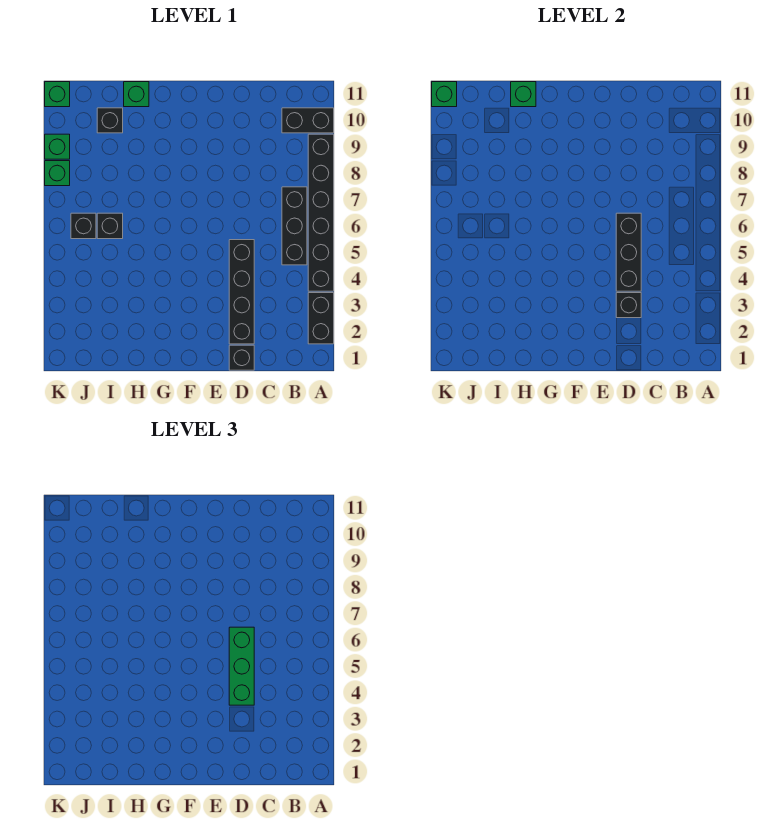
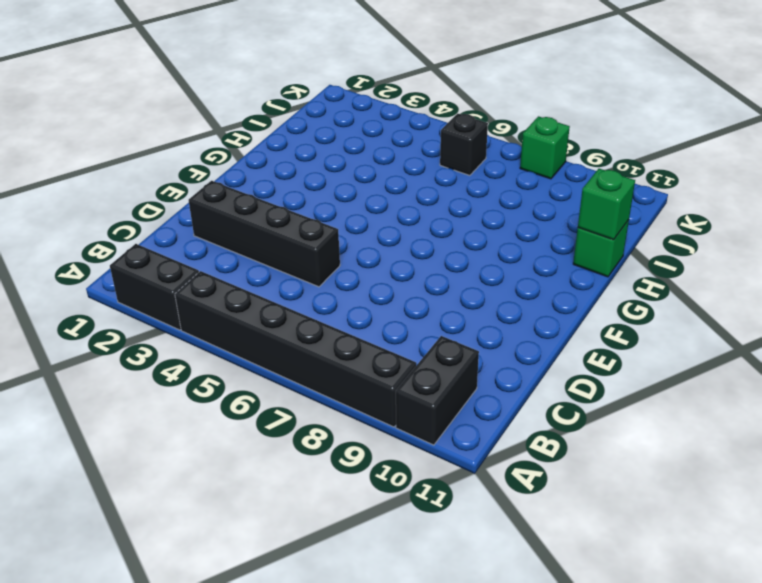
none -> black brick B5:B7 level 1
none -> black brick D1 level 1
none -> black brick I6 level 1

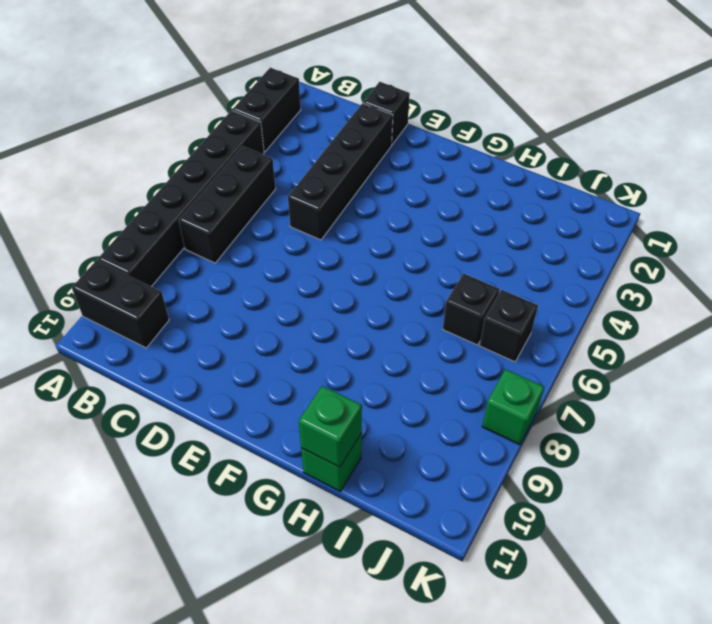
none -> black brick I10 level 1
none -> green brick K9 level 1
none -> green brick K11 level 1

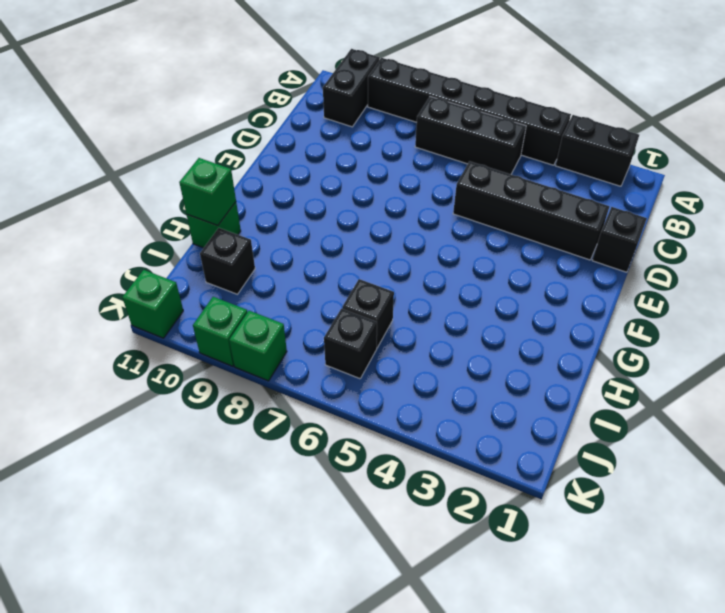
none -> black brick D3 level 2
none -> black brick D4:D6 level 2
none -> green brick K11 level 2

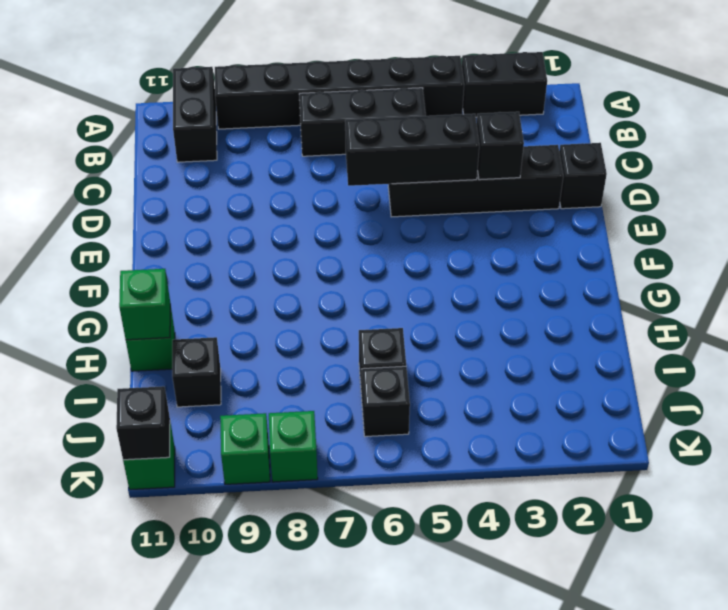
black brick K11 level 2 -> green brick K11 level 2
none -> green brick D4:D6 level 3

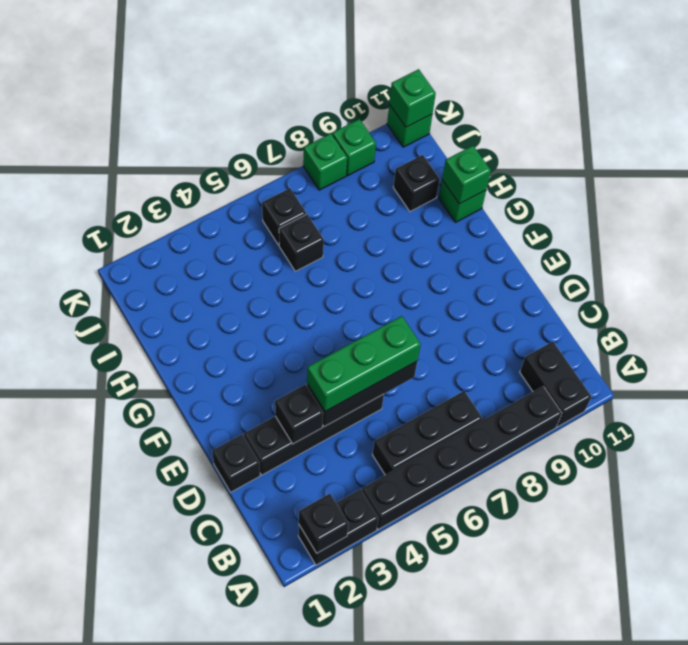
black brick A2 level 2 -> none

